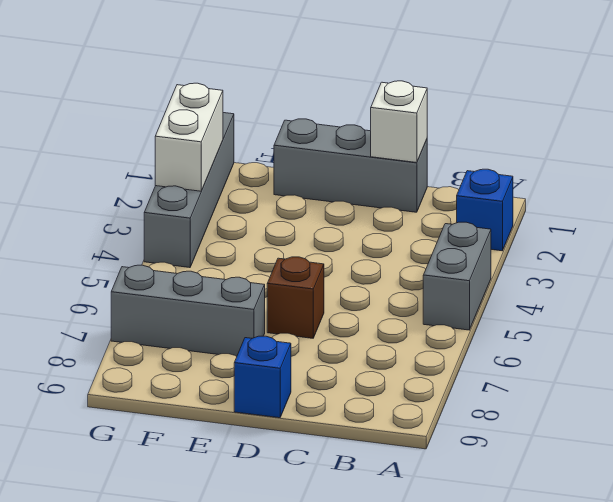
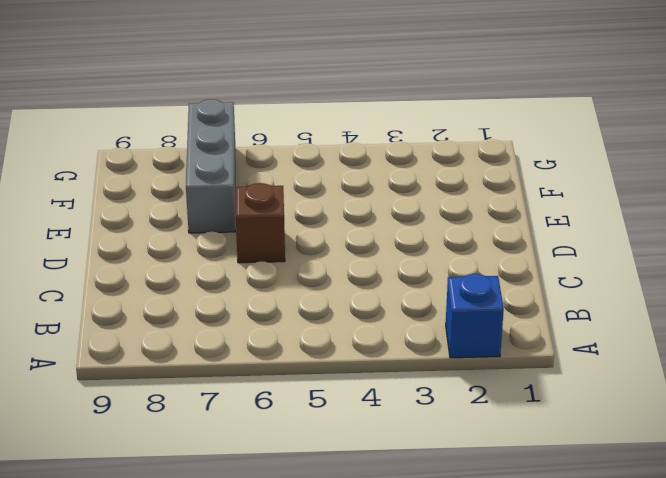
none -> grey brick A4:A5 level 1
none -> grey brick C1:E1 level 1

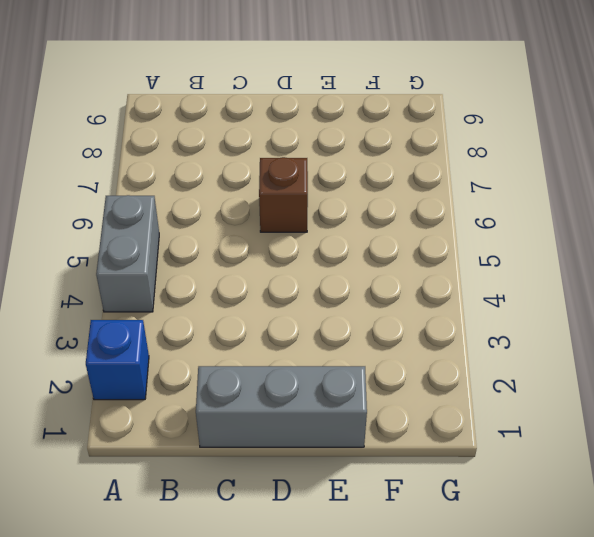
none -> blue brick D9 level 1
none -> grey brick E7:G7 level 1

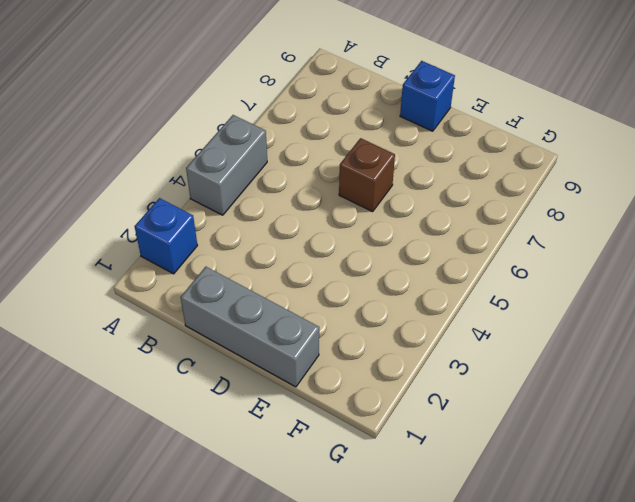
none -> grey brick E7:G7 level 1
none -> grey brick G1:G4 level 1

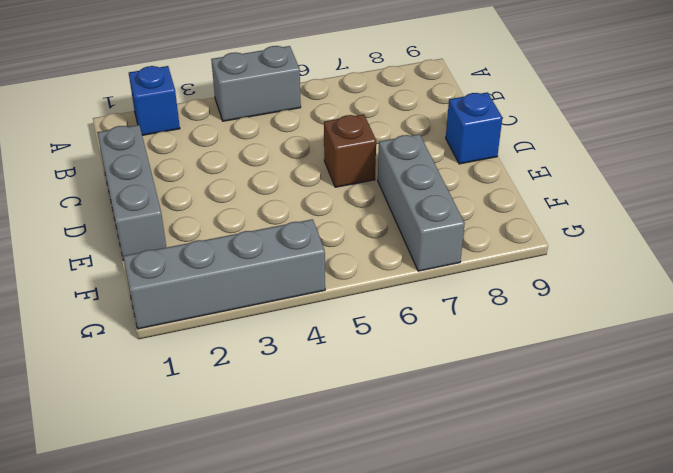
none -> white brick C1 level 2
none -> white brick G2:G3 level 2

